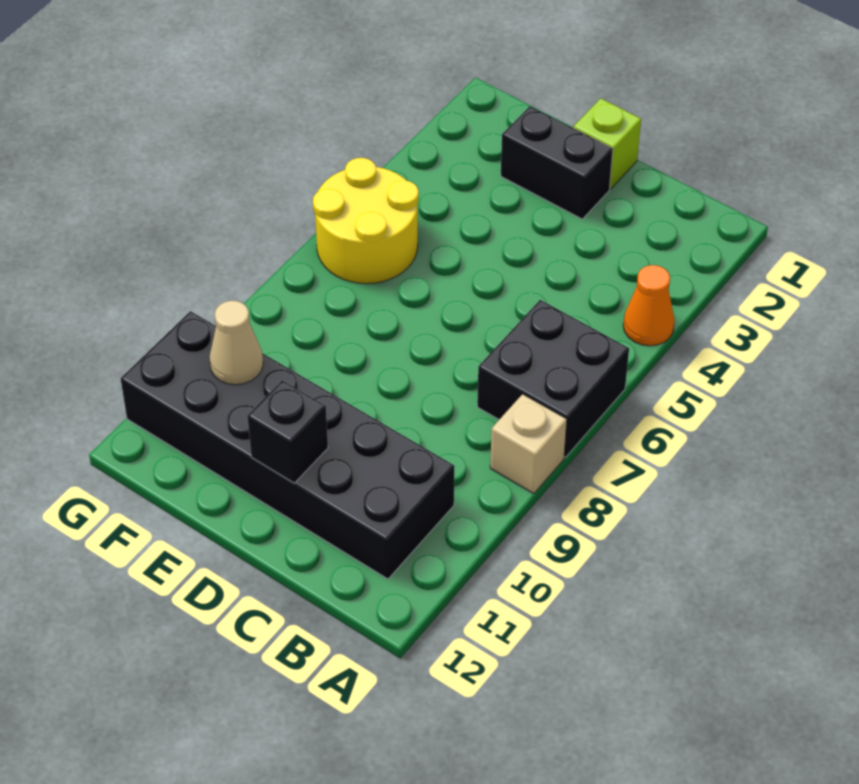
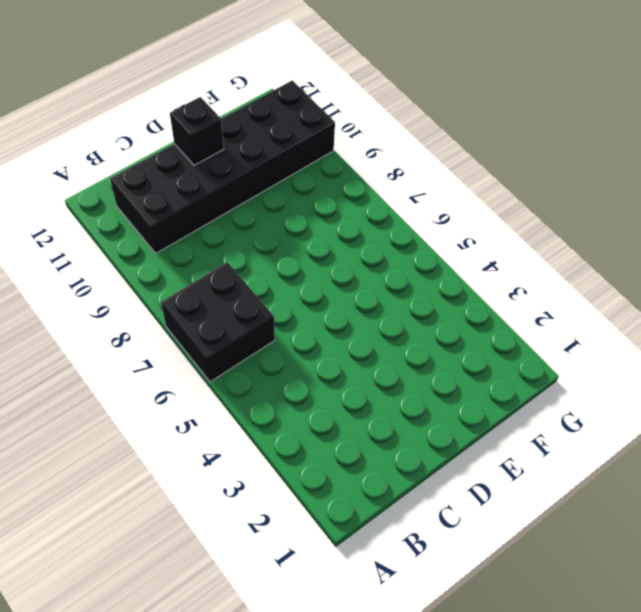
none -> orange cone A4 level 1
none -> tan brick A8 level 1

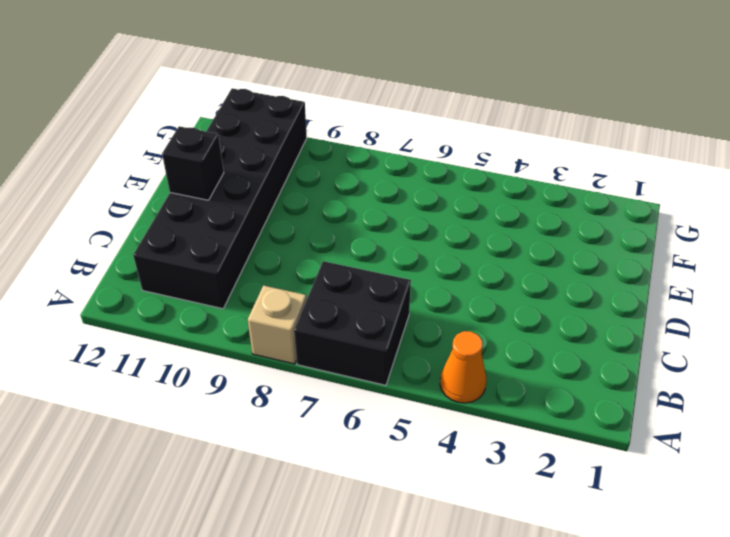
none -> lime brick D1 level 1
none -> black brick D2:E2 level 1

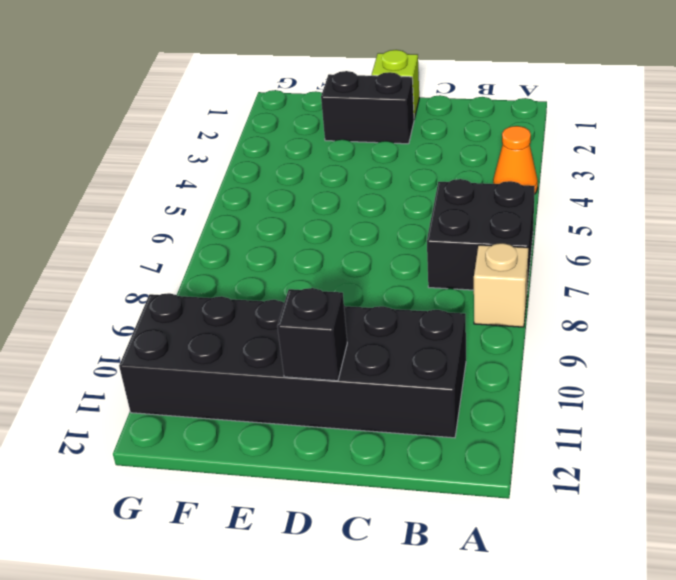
none -> yellow round brick F5:G6 level 1
none -> tan cone F10 level 2

